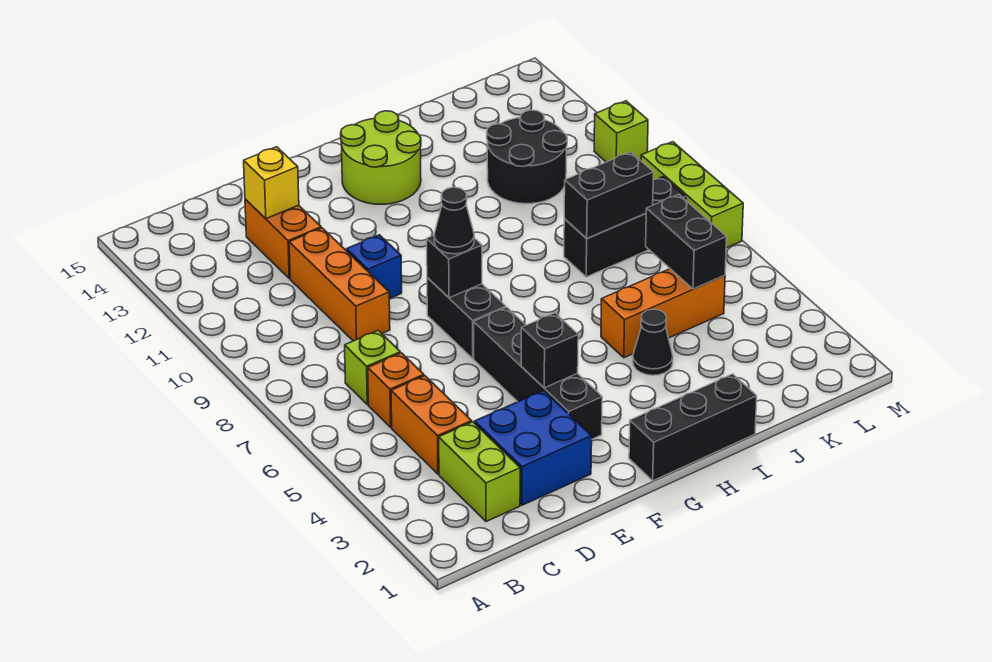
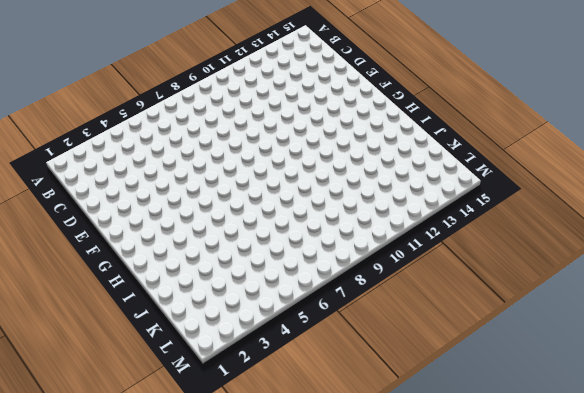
none -> lime brick C2:C3 level 1
none -> orange brick C4:C5 level 1
none -> orange brick C6 level 1

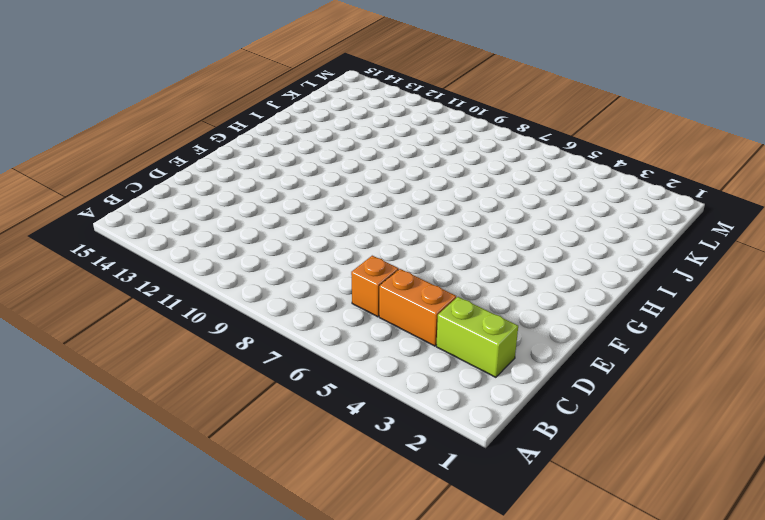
none -> lime brick C7 level 1
none -> blue brick D2:E3 level 1
none -> orange brick D9:D11 level 1

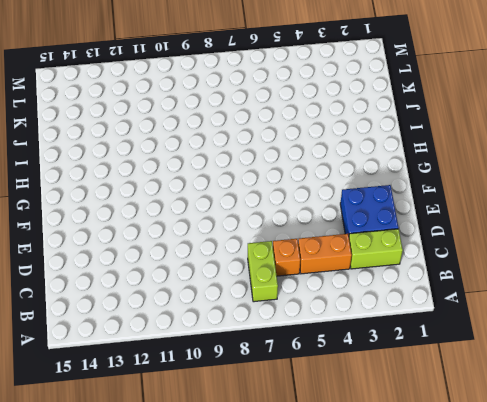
lime brick B7:C7 level 1 -> lime brick C7 level 1
none -> orange brick D9:D11 level 1
none -> orange brick D12:D13 level 1
none -> blue brick E10 level 1

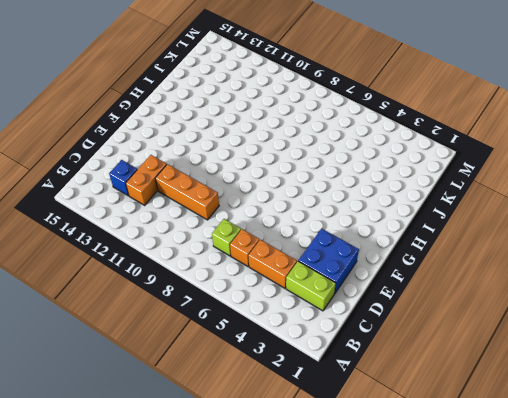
orange brick C12:D12 level 1 -> orange brick D12:D13 level 1
blue brick C13 level 1 -> blue brick E10 level 1
none -> black brick F3:F6 level 1
none -> black brick F7:F8 level 1
none -> black brick G1:I1 level 1

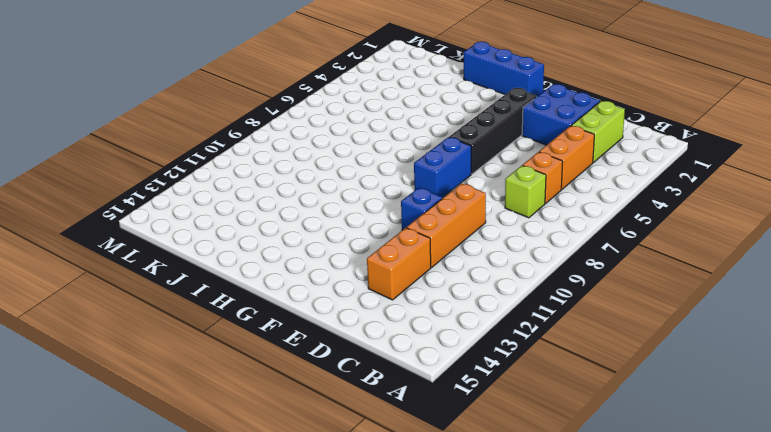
blue brick F7:F8 level 1 -> black brick F7:F8 level 1
blue brick G1:I1 level 1 -> black brick G1:I1 level 1
none -> lime round brick G13:H14 level 1
none -> black cone I4 level 1
none -> orange brick I5:K5 level 1

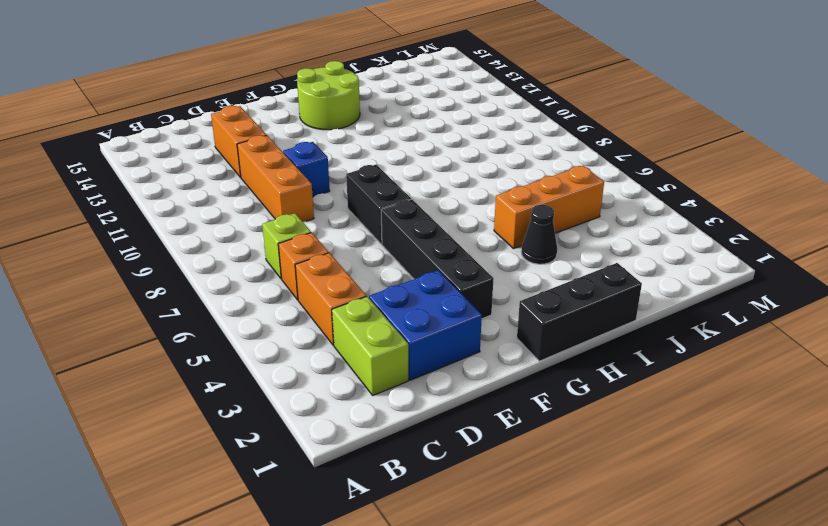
none -> black brick J8:L8 level 1
none -> black round brick J11:K12 level 1
none -> lime brick M7:M9 level 1

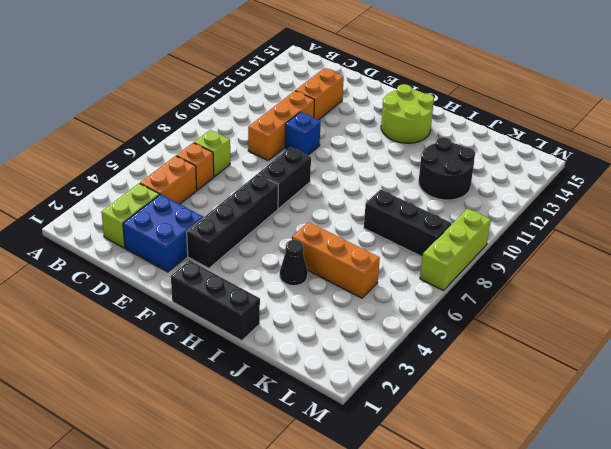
none -> lime brick M11 level 1
none -> yellow brick D13 level 2
none -> black brick F4 level 2

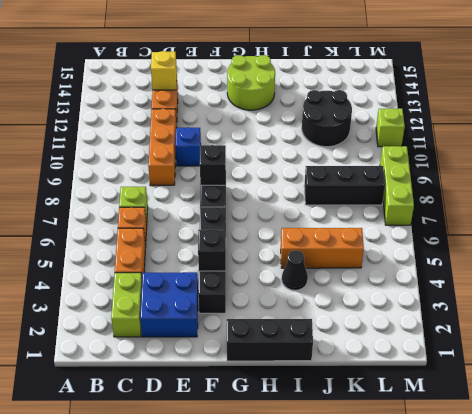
none -> black brick J8:K8 level 2
none -> black brick K5:K6 level 2
none -> black cone F8 level 3

